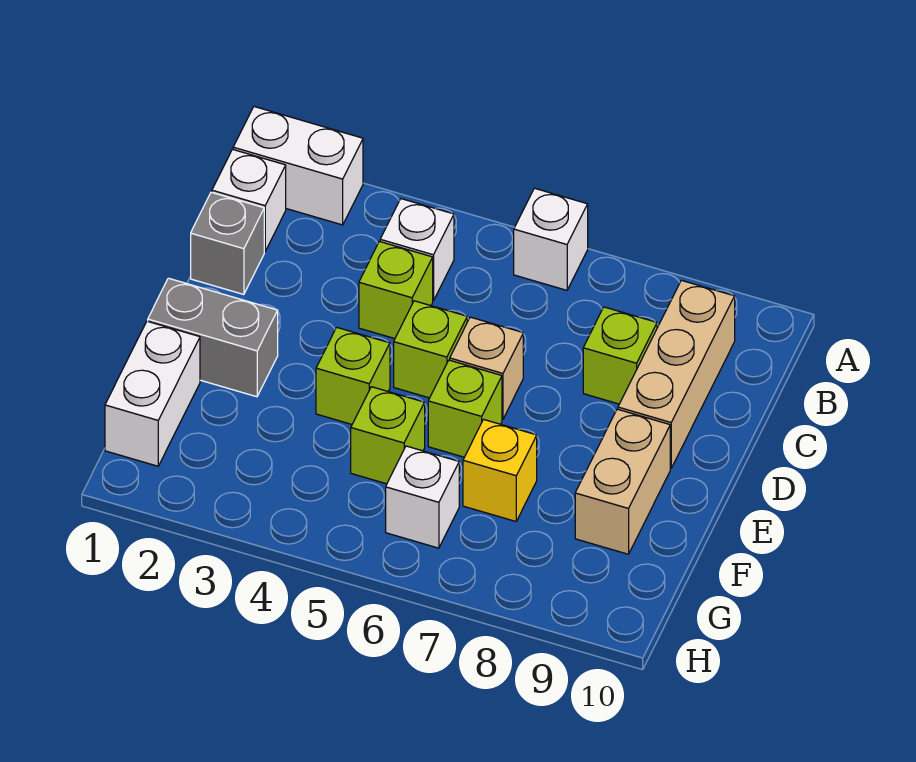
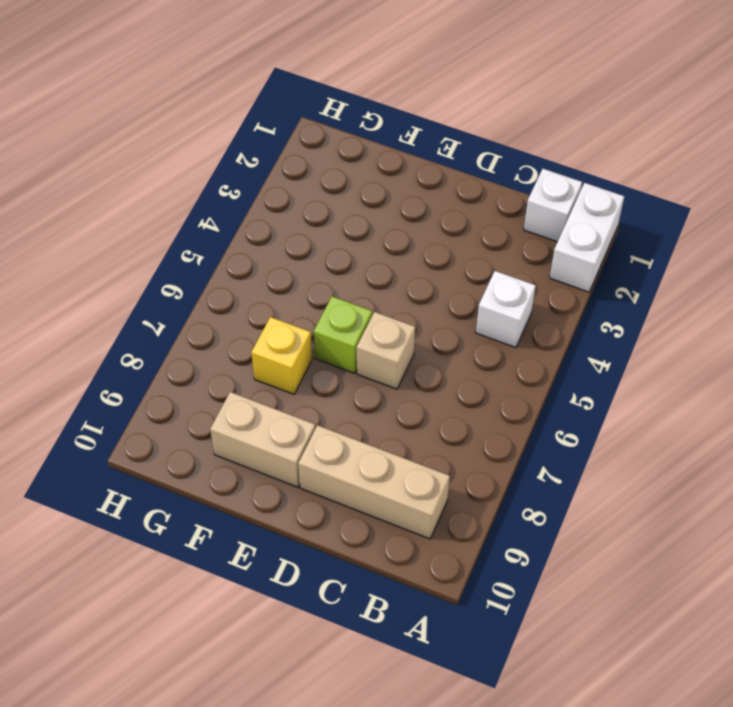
none -> white brick A6 level 1
none -> grey brick C1 level 1
none -> lime brick C4 level 1

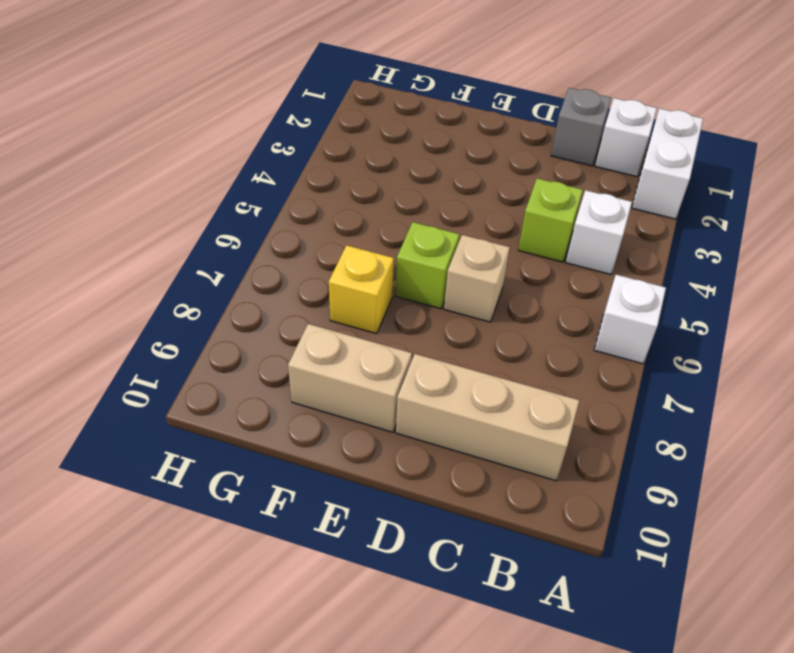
none -> lime brick C8 level 1
none -> lime brick D5 level 1
none -> grey brick E1:E2 level 1

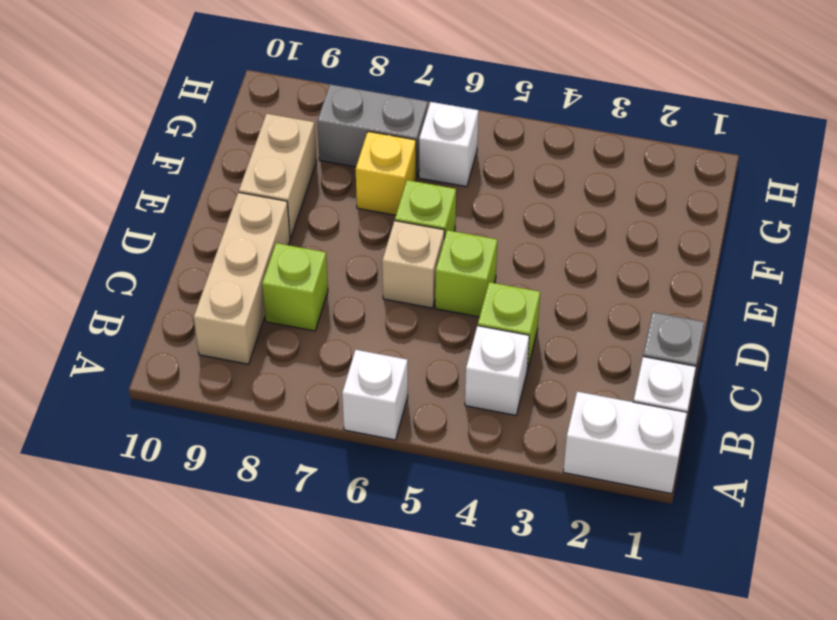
grey brick G7:G8 level 1 -> grey brick E1:E2 level 1
none -> lime brick E4 level 1
none -> white brick F1:G1 level 1
none -> lime brick F5 level 1

